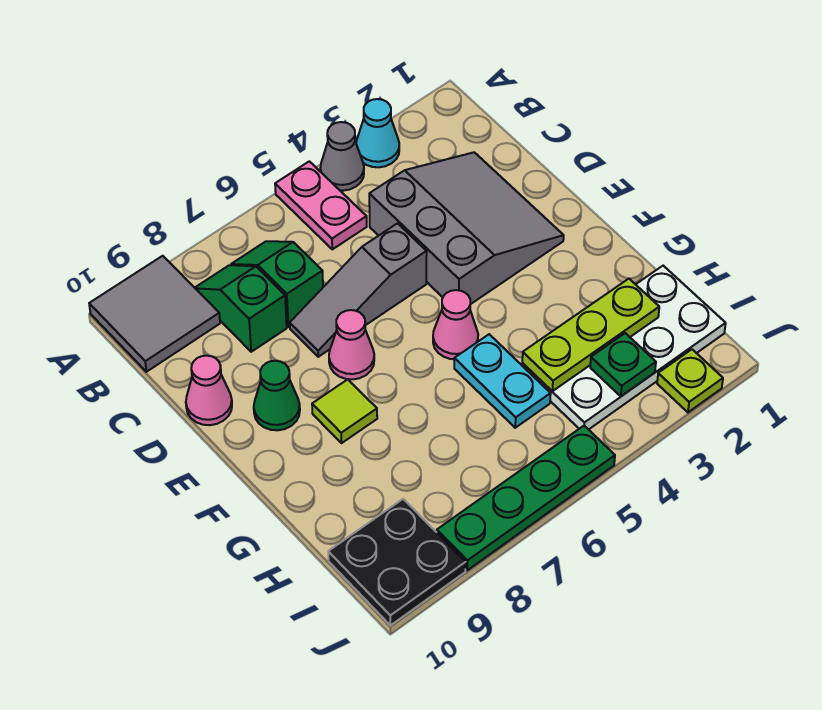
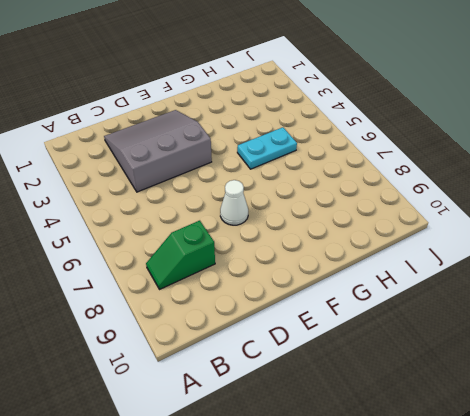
white cone E7 level 1 -> pink cone E7 level 1
none -> cyan cone A3 level 1
none -> grey cone A4 level 1
none -> pink plate A5:B5 level 1

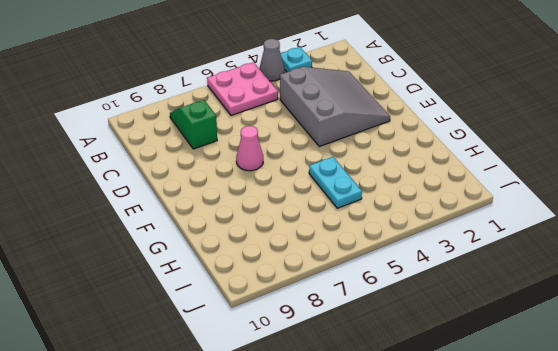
cyan plate A3 level 1 -> cyan cone A3 level 1
pink plate A5:B6 level 1 -> pink plate A5:B5 level 1
none -> grey tile A9:B10 level 1
none -> green slope B7:C7 level 1 top C
none -> grey slope D5:D7 level 1 top 5

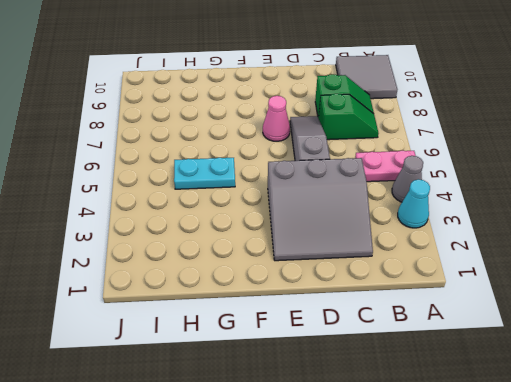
none -> pink cone D10 level 1
none -> green cone E9 level 1
none -> pink cone F5 level 1

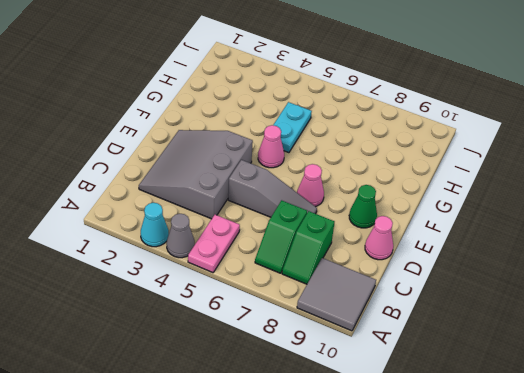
none -> lime tile F8 level 1
none -> white plate H1:I4 level 1
none -> black plate I9:J10 level 1

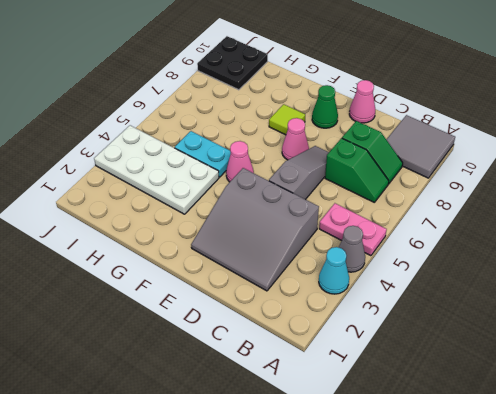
white plate G3:J4 level 1 -> white plate H1:I4 level 1
none -> lime plate J2 level 1
none -> green plate J5:J8 level 1
none -> lime plate H2:H4 level 2

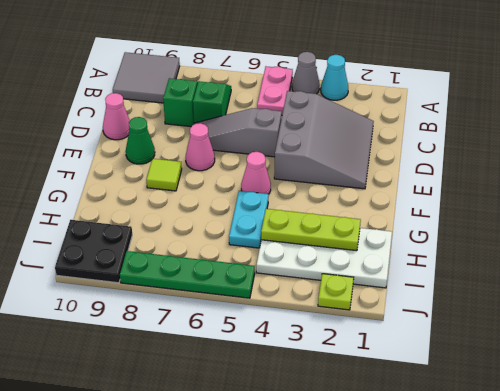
none -> green plate I3 level 2

